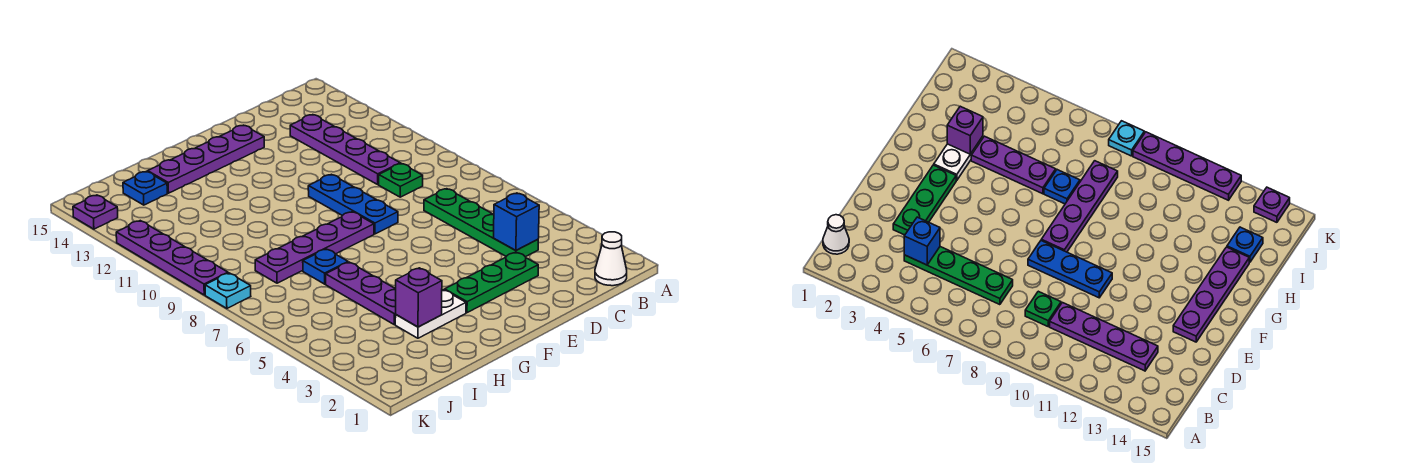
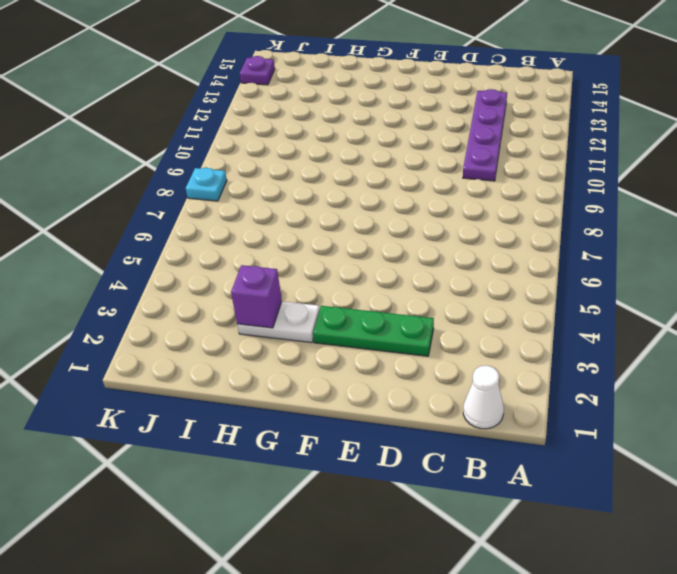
none -> green plate C4:C7 level 1
none -> green plate C9 level 1
none -> blue plate E8:E10 level 1

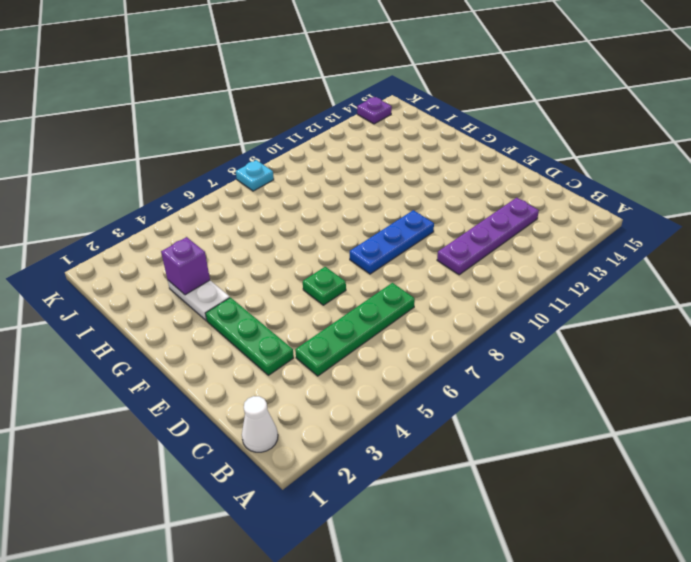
green plate E6 level 1 -> green plate C9 level 1
none -> purple plate E14:H14 level 1
none -> purple plate F8:I8 level 1
none -> purple plate H4:H6 level 1

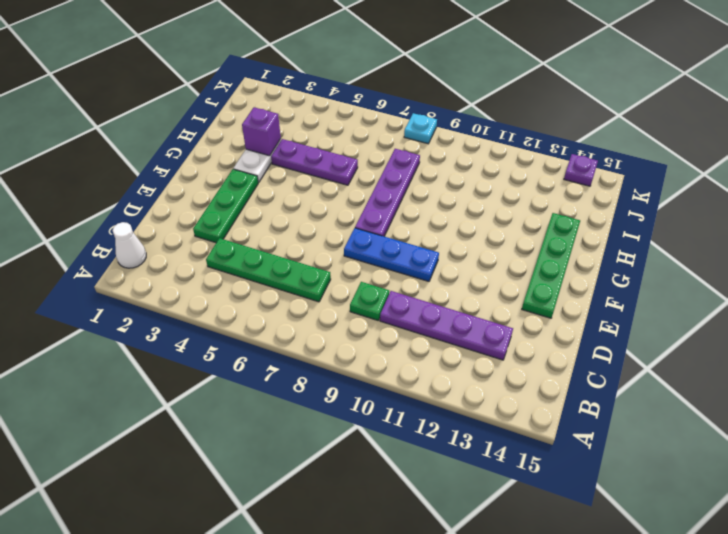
green plate E14:H14 level 1 -> purple plate E14:H14 level 1
none -> blue plate H7 level 1
none -> blue plate I14 level 1
none -> purple plate K9:K12 level 1

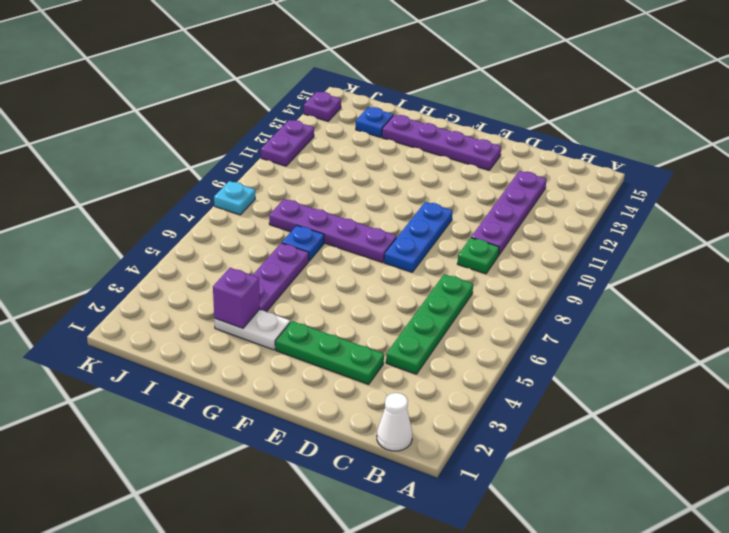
purple plate K11:K12 level 1 -> purple plate K9:K12 level 1
none -> blue brick C4 level 2

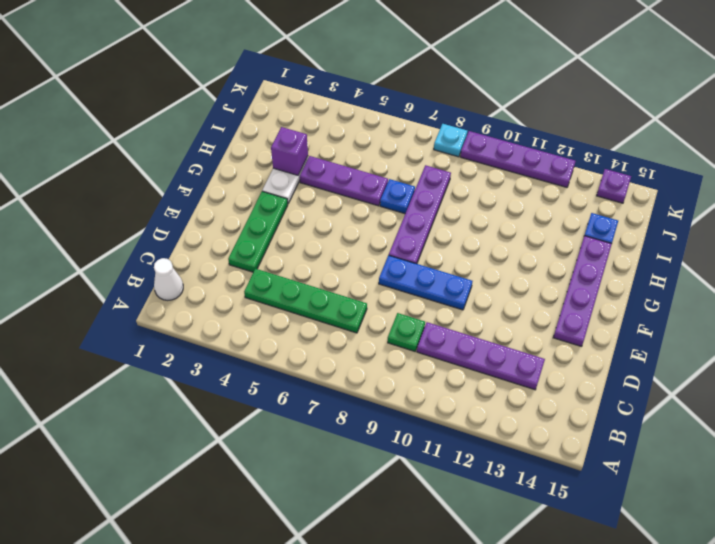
none -> blue brick C4 level 2

